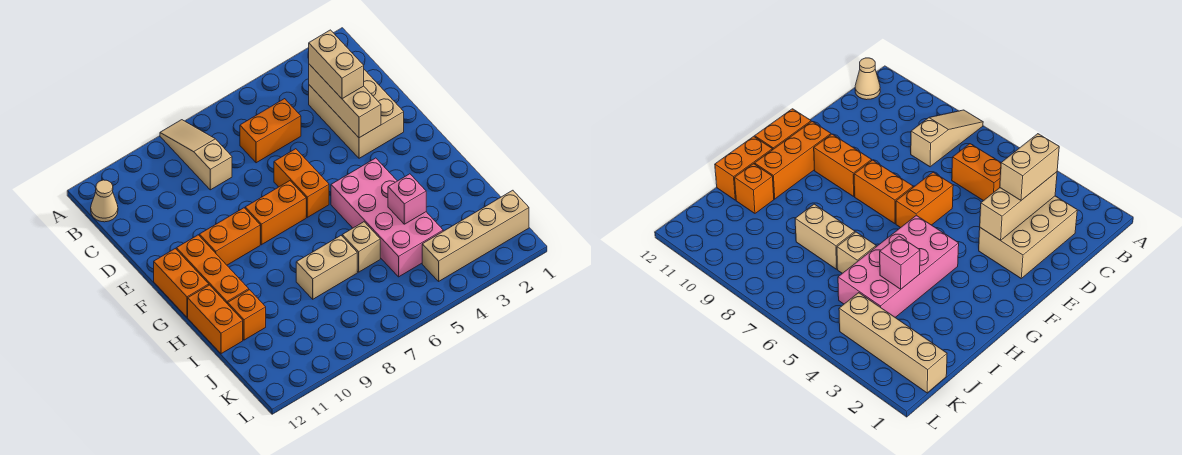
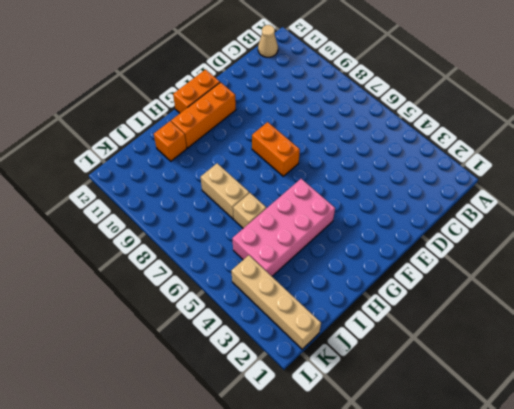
none -> tan slope A8:C8 level 1 top C
none -> tan brick C2:E3 level 1
none -> orange brick C5:C6 level 1

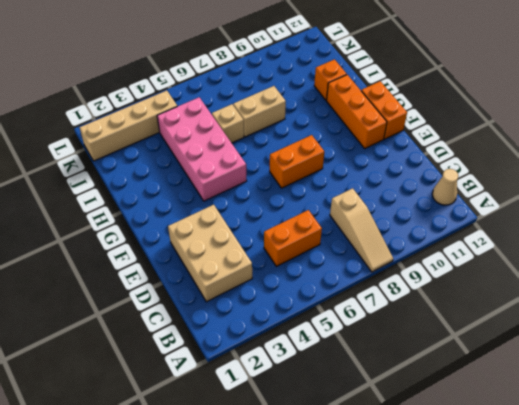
none -> orange brick E6:F6 level 1
none -> orange brick F9:F10 level 1
none -> orange brick H12:I12 level 1

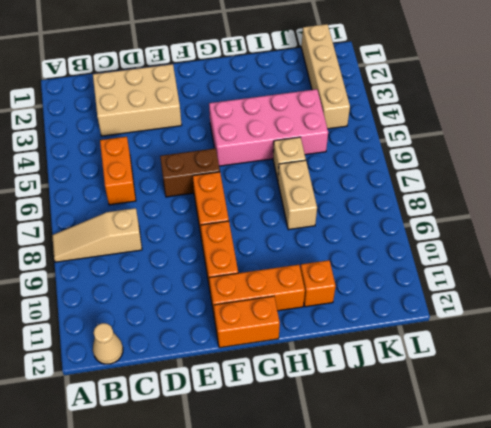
brown brick E6:F6 level 1 -> orange brick E6:F6 level 1
none -> orange brick H12:I12 level 1
none -> tan brick C3:E3 level 2
none -> pink brick I4 level 2

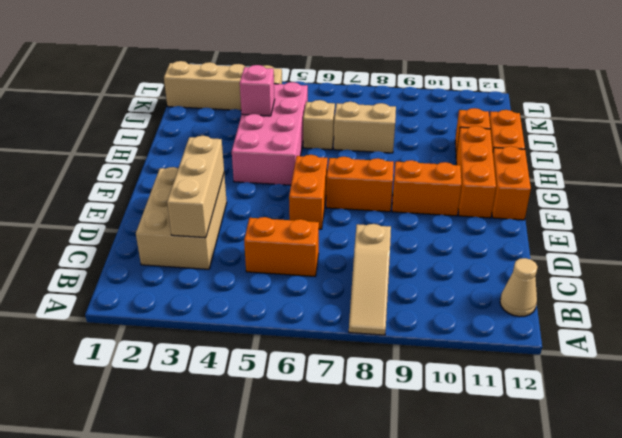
none -> tan brick C3:D3 level 3

